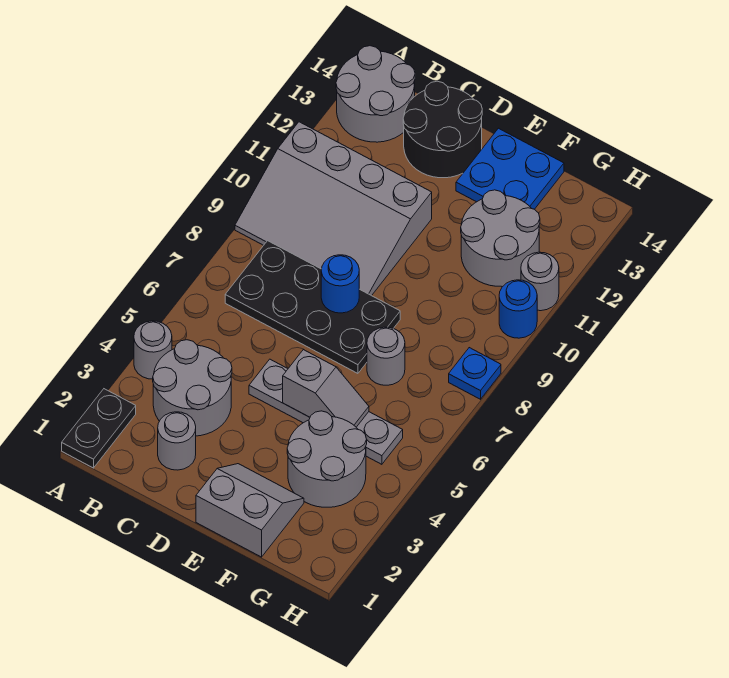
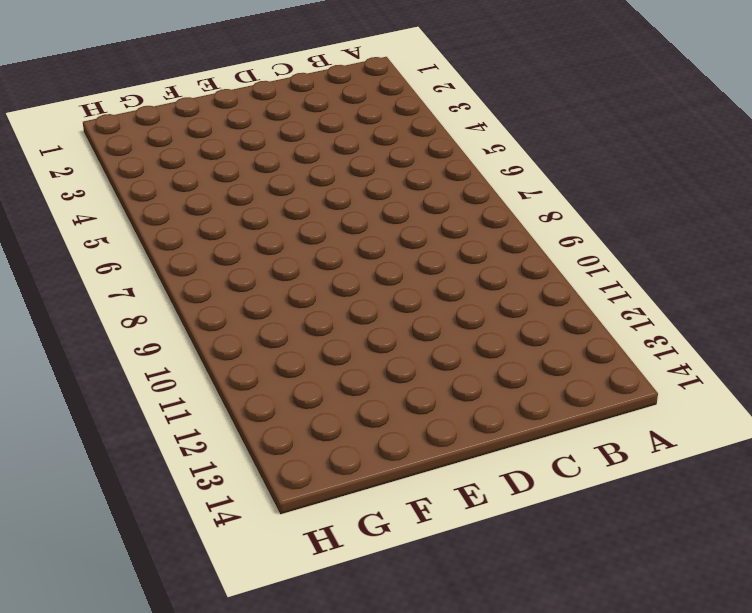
none -> black plate A1:A2 level 1
none -> grey round brick A4 level 1
none -> grey slope A9:D11 level 1 top 11

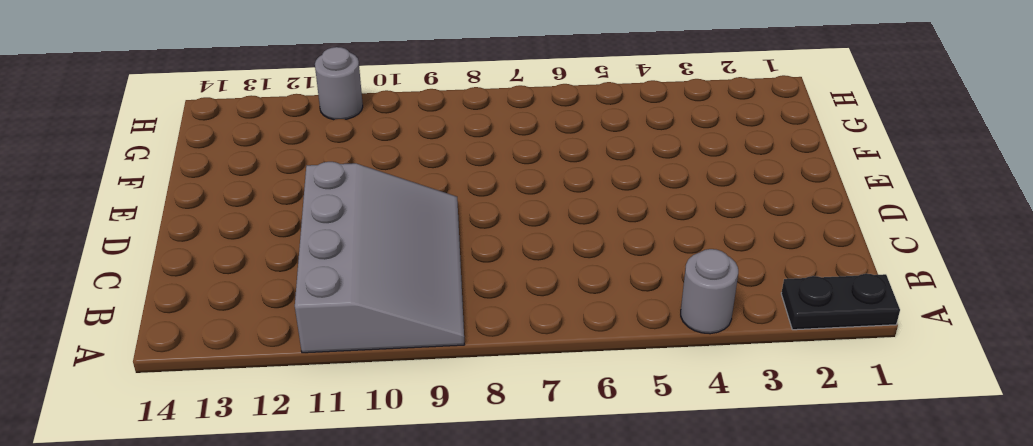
none -> grey round brick A13:B14 level 1
none -> grey round brick B3:C4 level 1
none -> black plate B7:E8 level 1

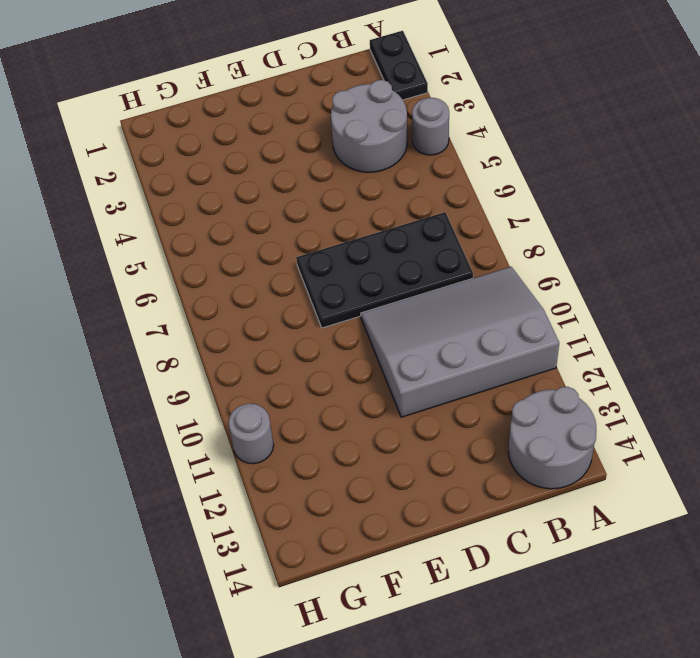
none -> grey round brick C2 level 1
none -> black round brick C13:D14 level 1
none -> grey plate D5:G5 level 1

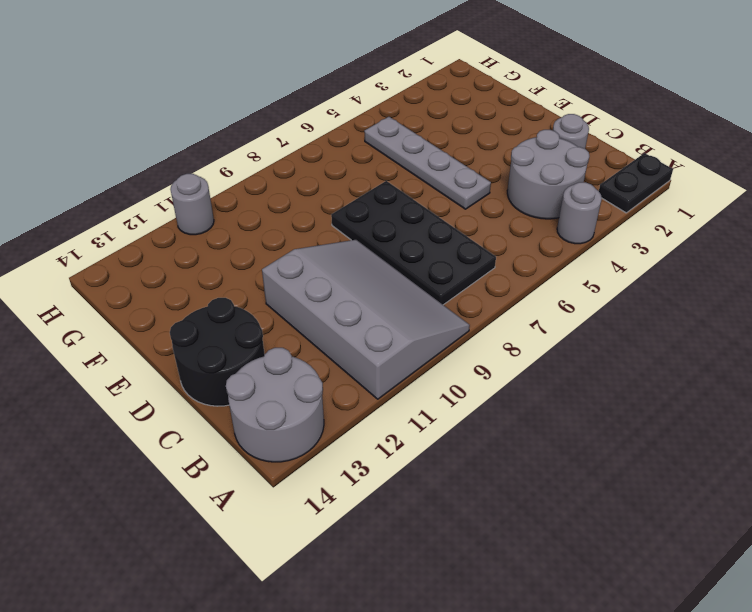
none -> grey slope E1:F2 level 1 top 1
none -> blue plate E13:F14 level 1
none -> grey round brick F3:G4 level 1

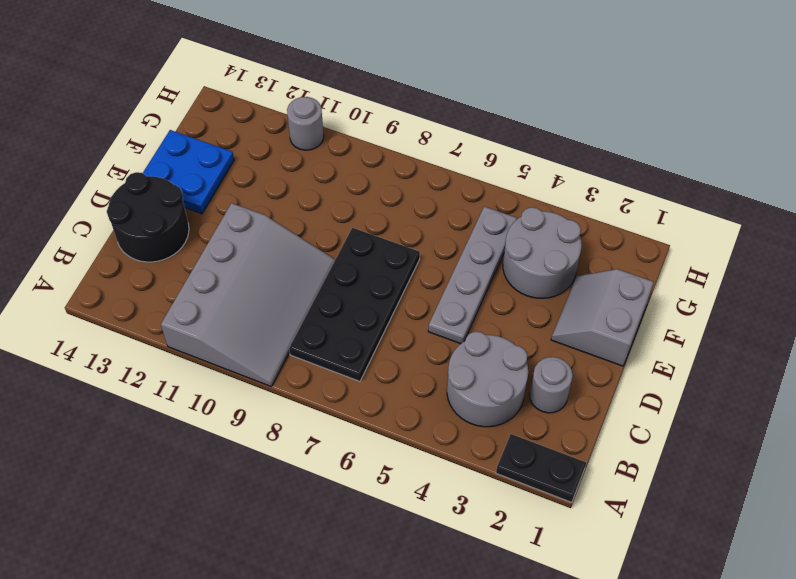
none -> grey round brick A4 level 1
none -> grey round brick A13:B14 level 1
none -> grey round brick F7 level 1

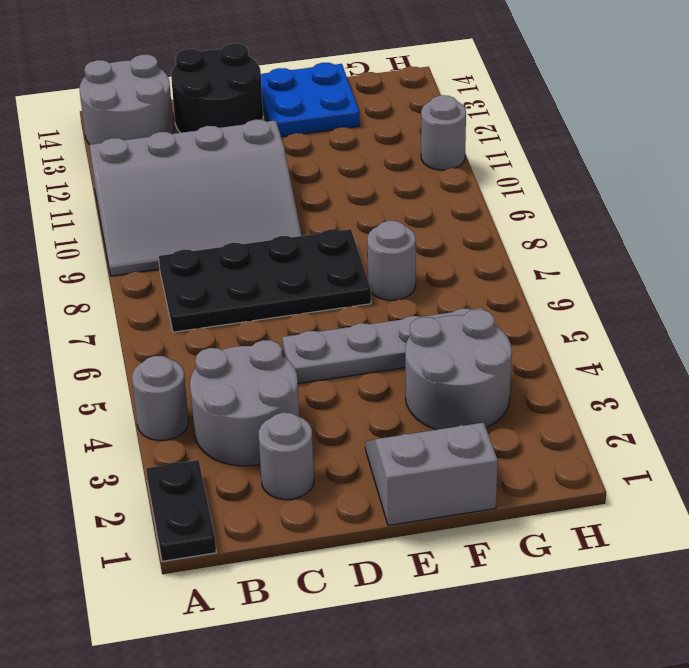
none -> grey round brick F11:G12 level 1
none -> blue plate H8 level 1
none -> blue round brick H10 level 1

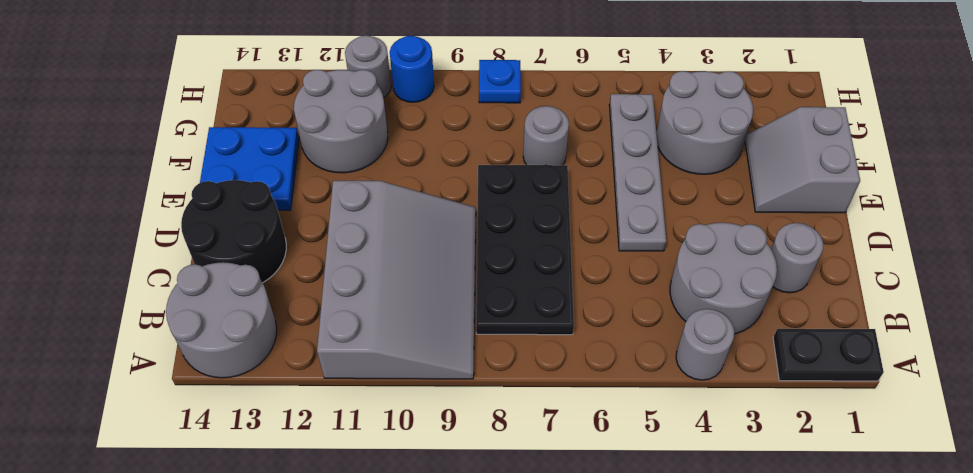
none -> blue round brick D8 level 2
none -> grey slope E5:F5 level 2 top E

